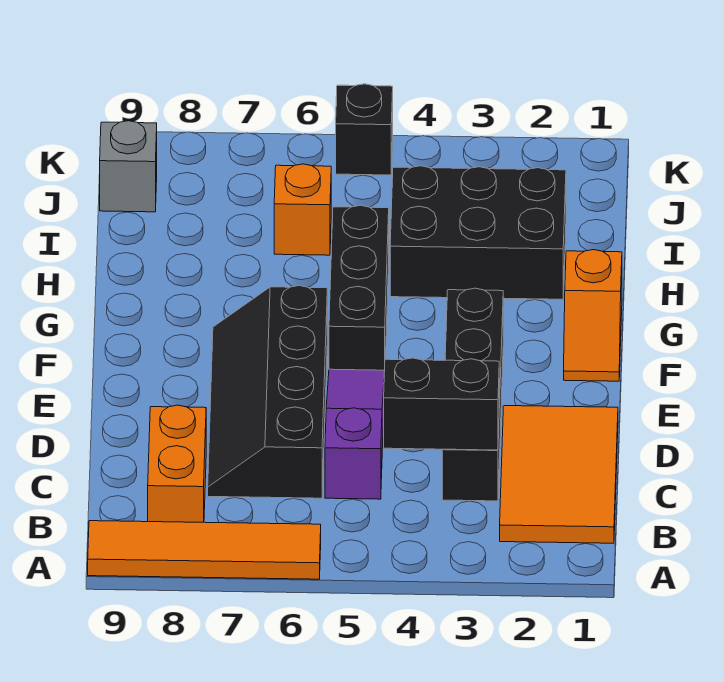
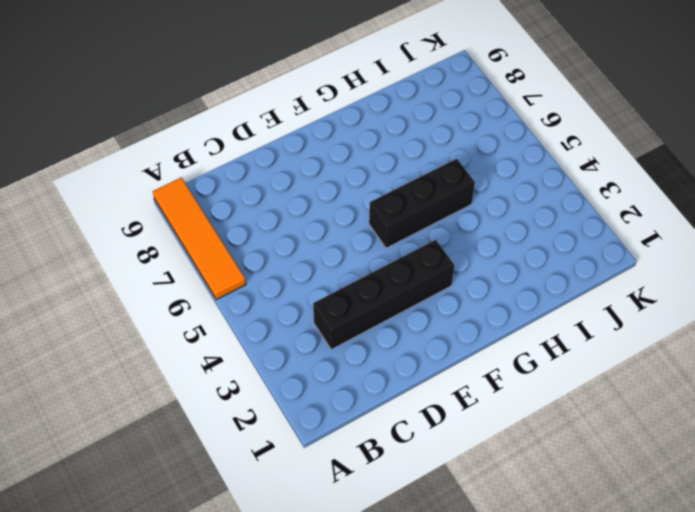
none -> orange tile B1:D2 level 1
none -> orange brick B8:C8 level 1
none -> purple slope C5:E5 level 1 top C

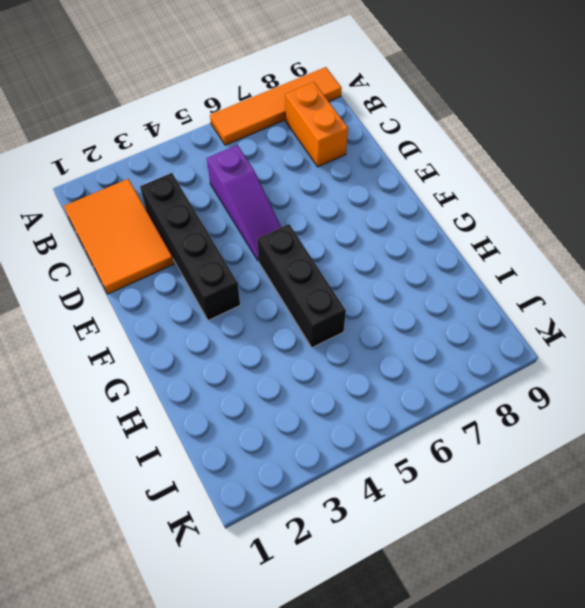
none -> black slope C6:F7 level 1 top 6
none -> orange slope F1:G1 level 1 top G
none -> black brick H2:I4 level 1

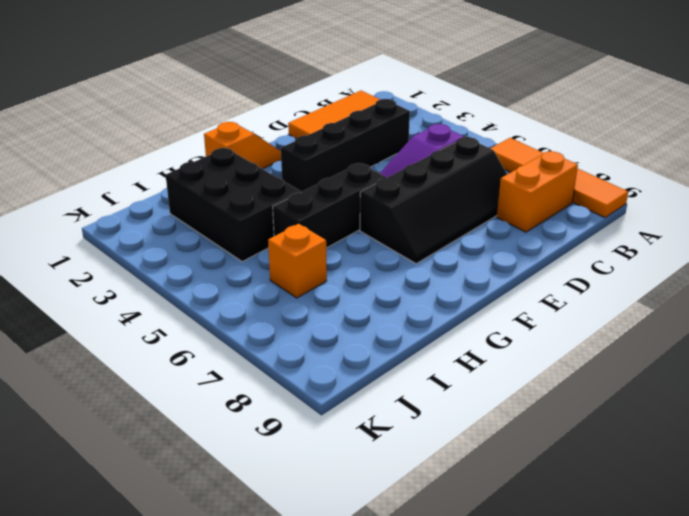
none -> grey brick J9 level 1
none -> black brick K5 level 1
none -> black brick C3:C4 level 2

